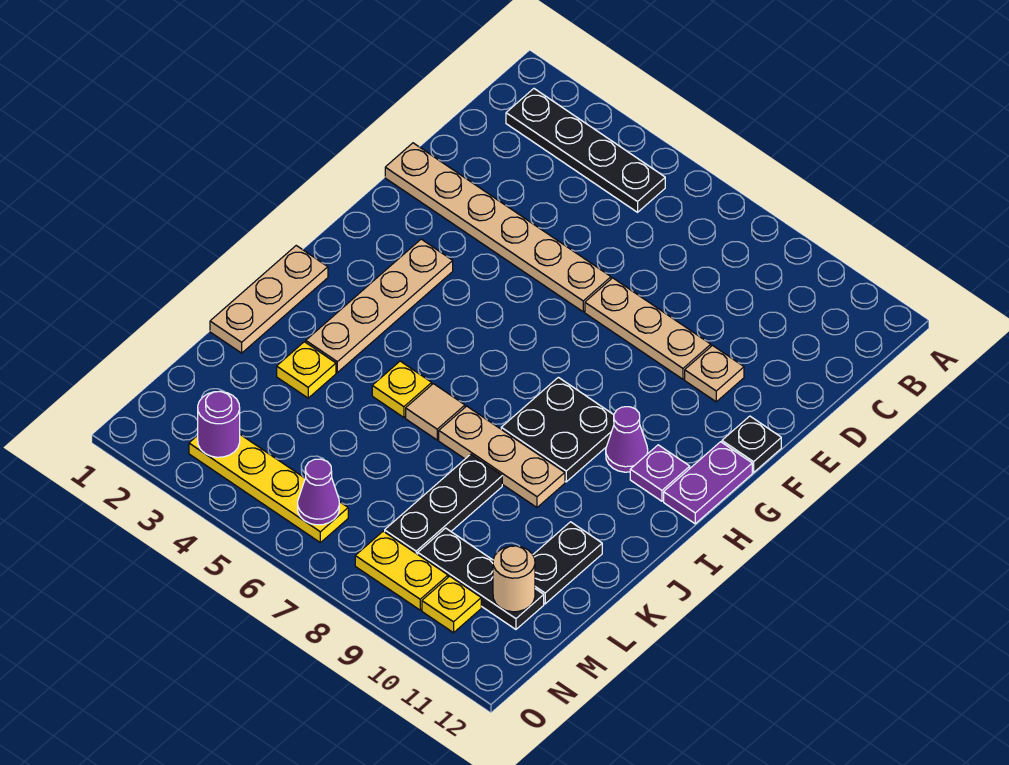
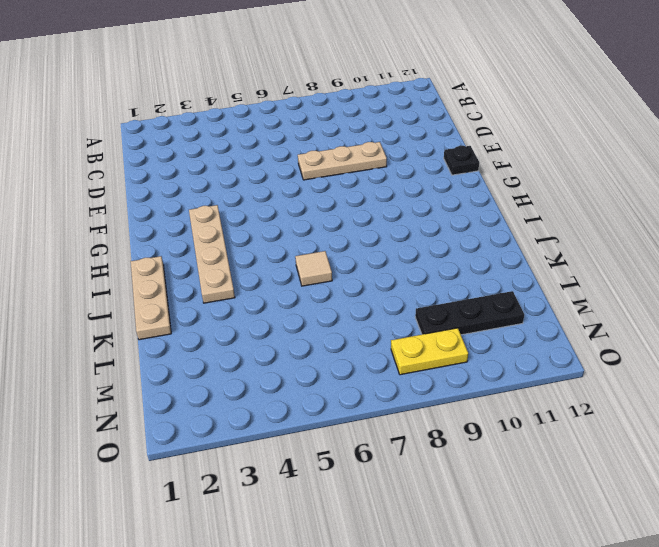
none -> black plate B2:B5 level 1
none -> tan plate E1:E6 level 1
none -> tan plate E10 level 1

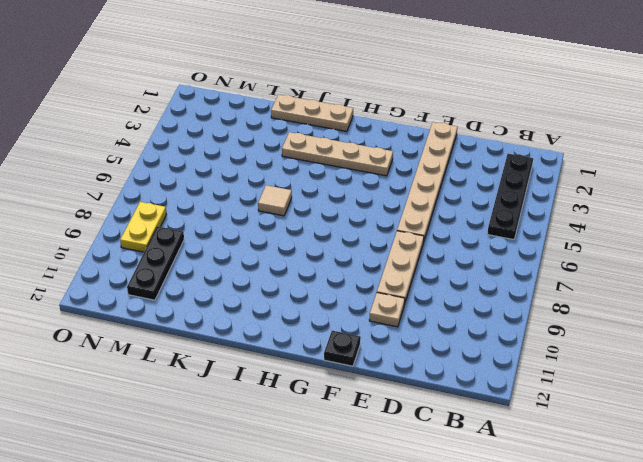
none -> purple plate G12:H12 level 1
none -> black plate H8:I9 level 1
none -> purple cone H10 level 1

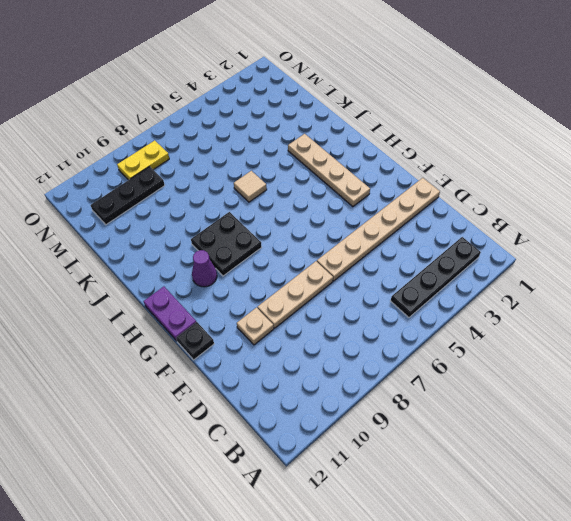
none -> purple plate H11 level 1
none -> tan plate I1:K1 level 1
none -> yellow plate J5 level 1

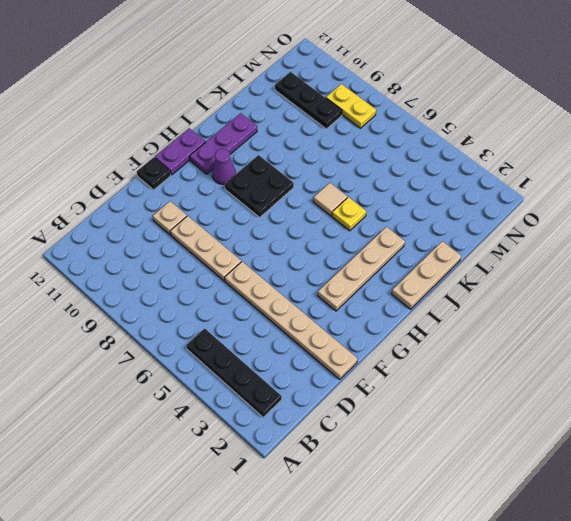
purple plate H11:J11 level 1 -> purple plate H11 level 1
none -> tan plate J7:J9 level 1
none -> yellow plate K3 level 1
none -> black plate K8:M8 level 1

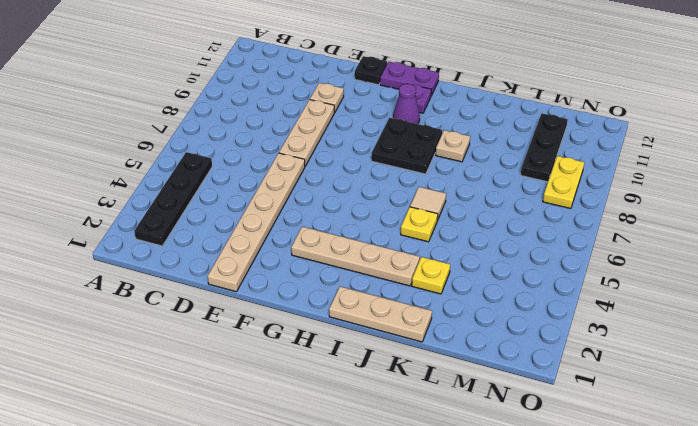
tan plate J9 level 1 -> tan plate J7:J9 level 1
none -> black plate K8:M8 level 1
none -> black plate K11:L11 level 1
none -> yellow plate N3:N6 level 1

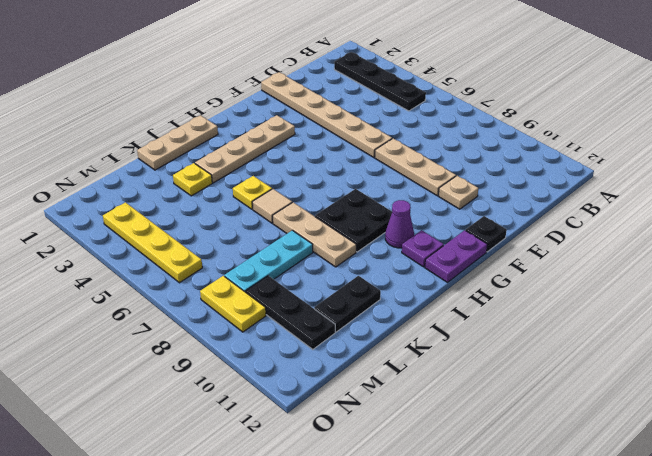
cyan plate K8:M8 level 1 -> black plate K8:M8 level 1
none -> yellow plate N10 level 1
none -> tan round brick M11 level 2
none -> purple round brick N3 level 2

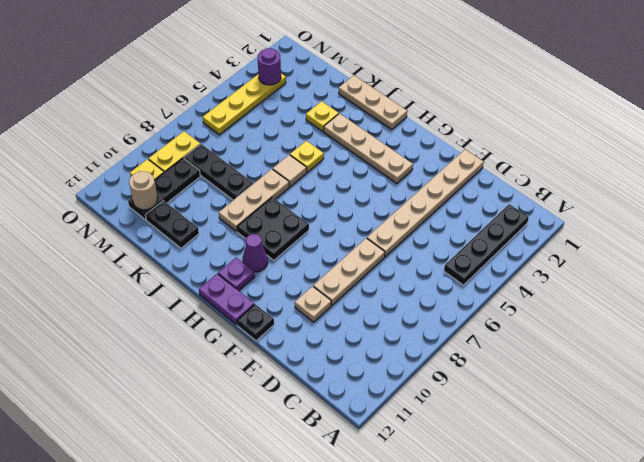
none -> purple cone N6 level 2

